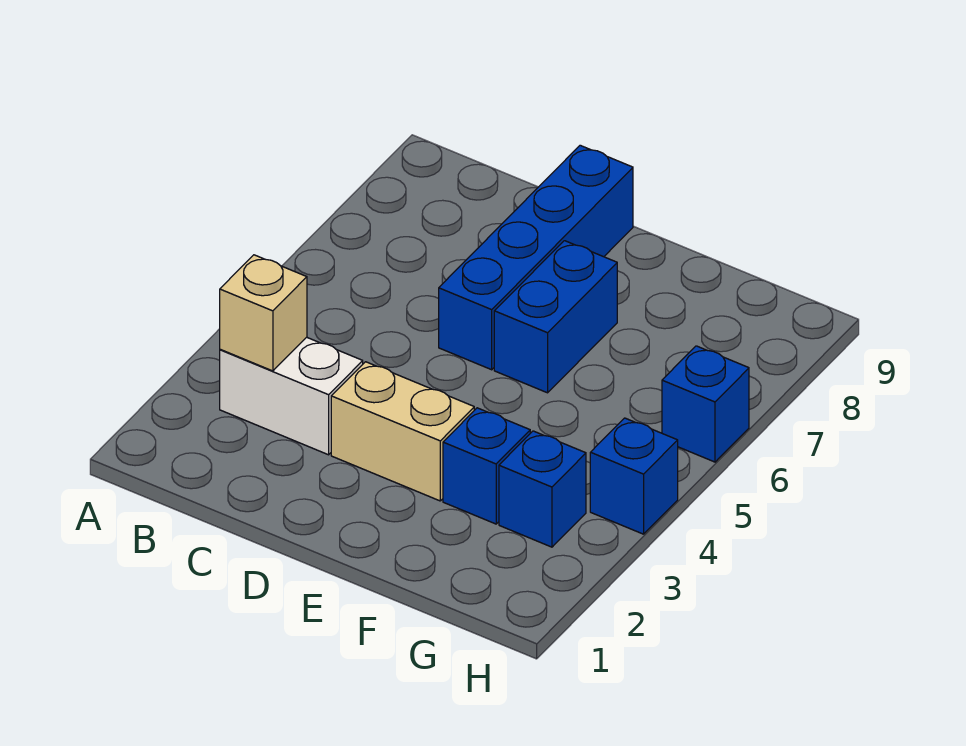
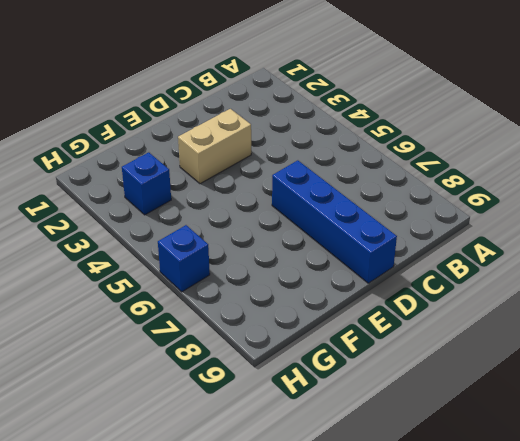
none -> white brick B3:C3 level 1
none -> blue brick E6:E7 level 1

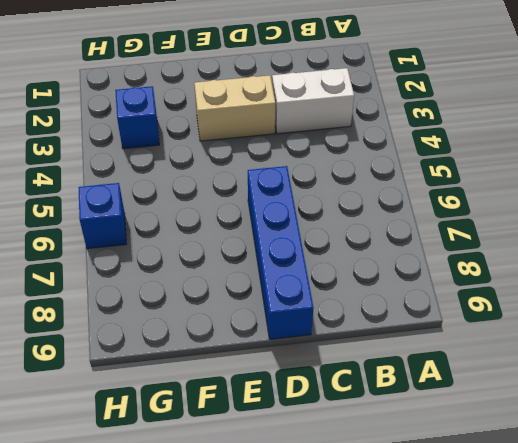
none -> blue brick E6:E7 level 1
none -> blue brick F3 level 1

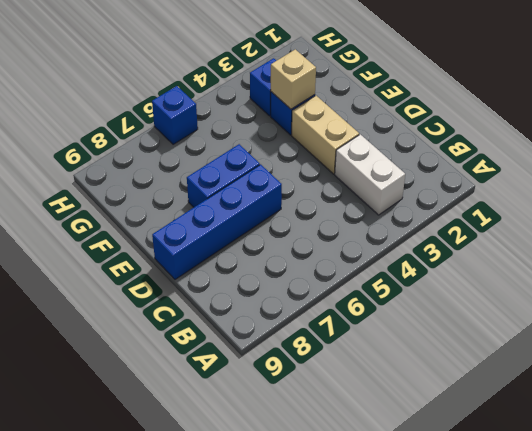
tan brick F3 level 2 -> tan brick B3 level 2
none -> blue brick H4 level 1

